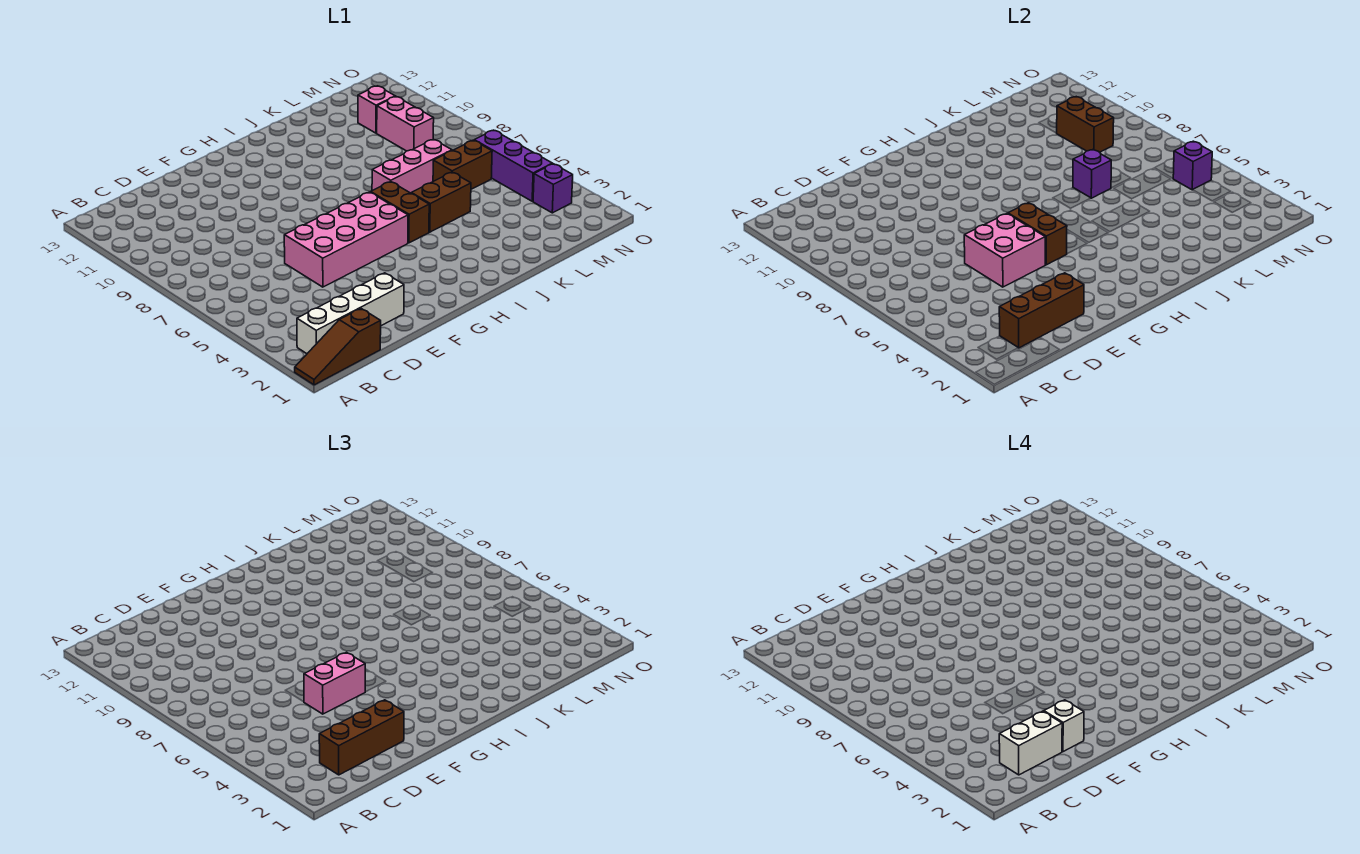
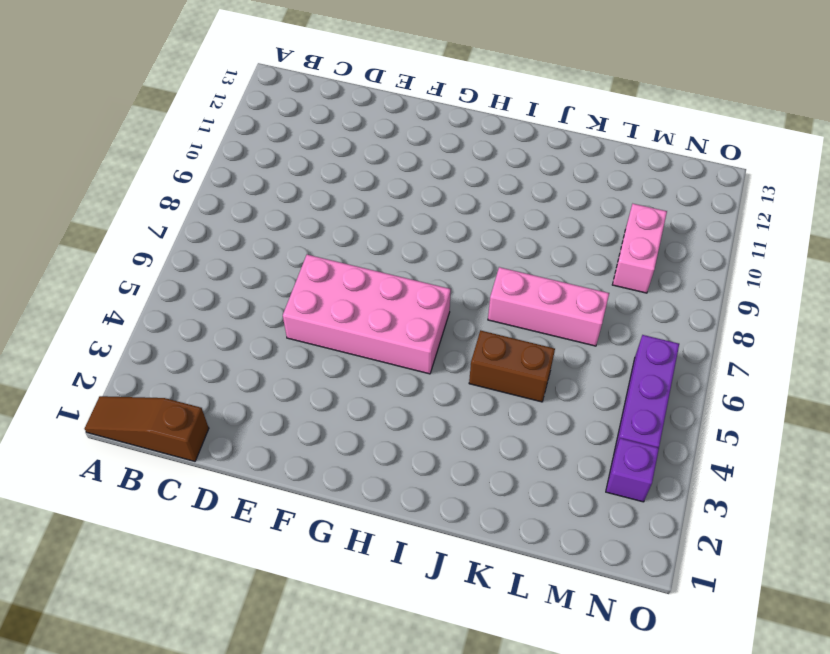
none -> white brick B2:E2 level 1
none -> brown brick I5:I6 level 1
none -> brown brick L6:M6 level 1

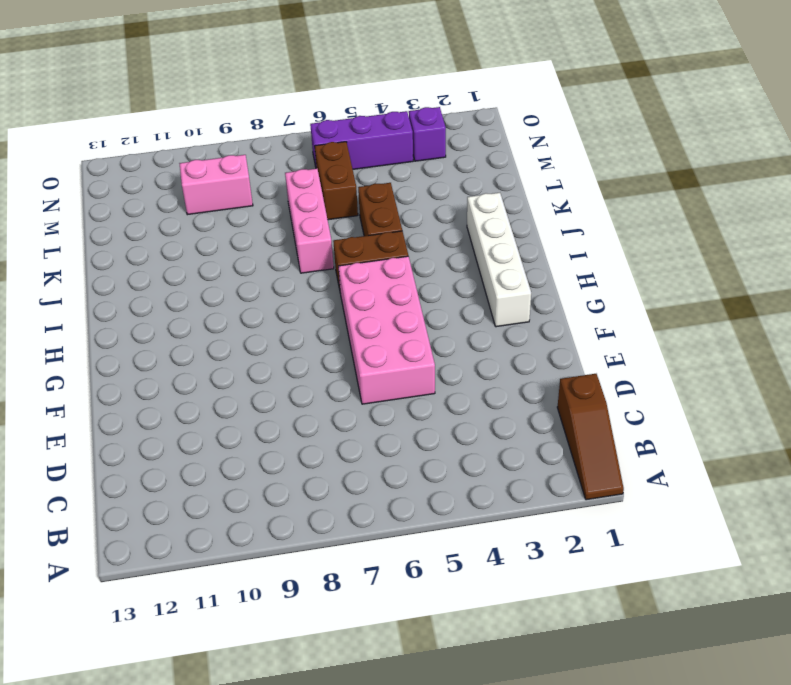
white brick G2:J2 level 1 -> white brick B2:E2 level 1
none -> pink brick M11 level 1
none -> brown brick C2:E2 level 2
none -> pink brick E5:F6 level 2

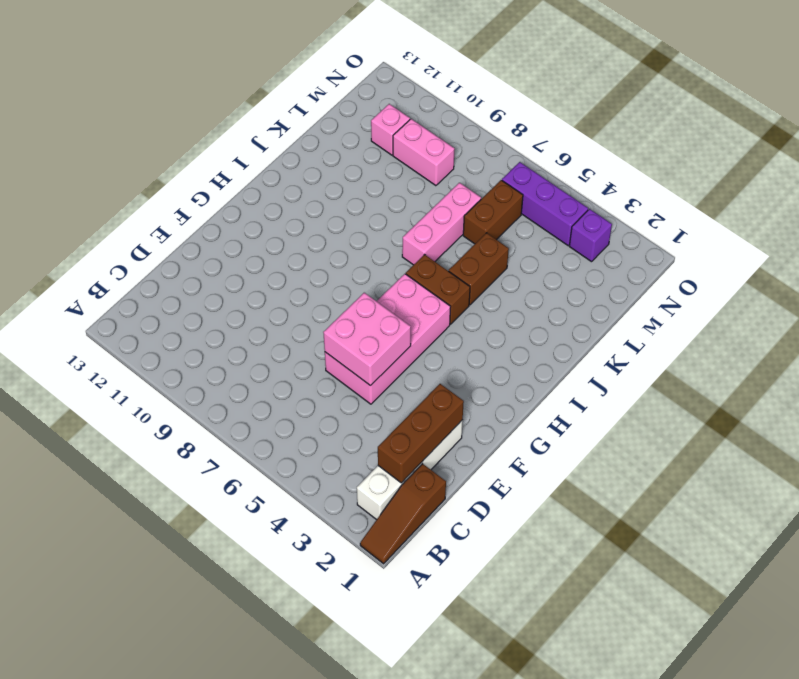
none -> brown brick G5:G6 level 2
none -> purple brick K7 level 2
none -> brown brick M9:M10 level 2

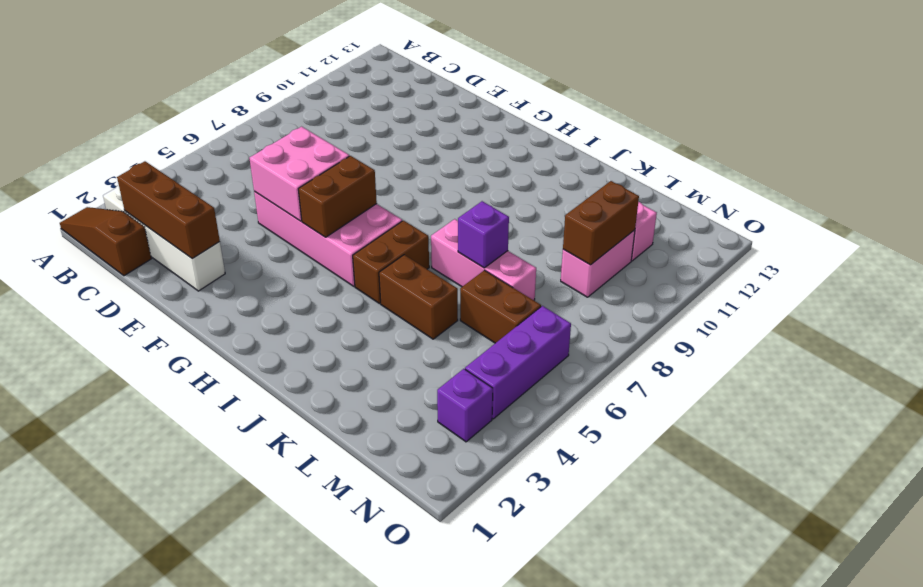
none -> purple brick N5 level 2
none -> brown brick C2:E2 level 3
none -> pink brick E5:F5 level 3

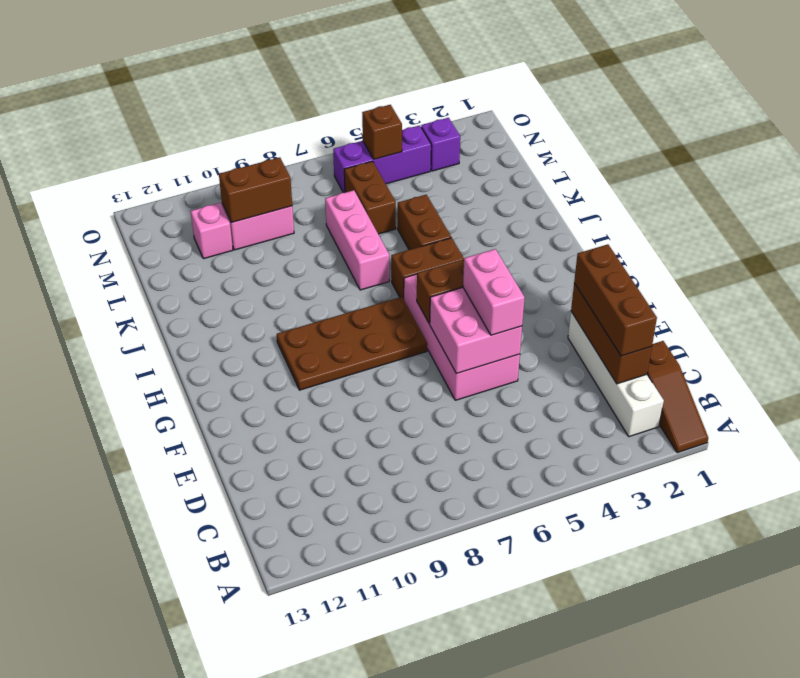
brown plate G7:H10 level 1 -> none
brown brick N5 level 2 -> purple brick N5 level 2
none -> purple brick K7 level 2
none -> white brick C2:D2 level 4
none -> white brick E2 level 4

